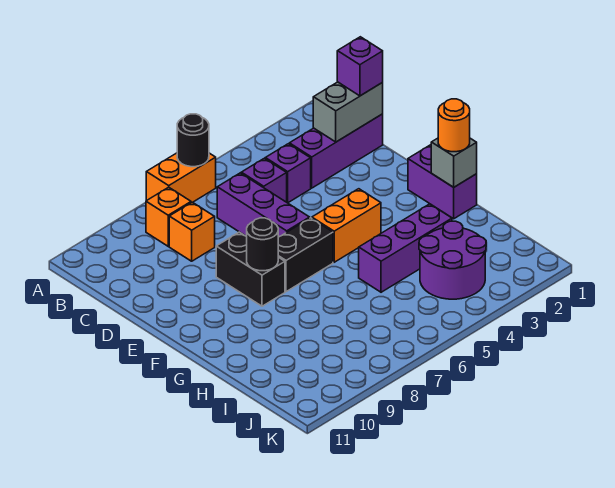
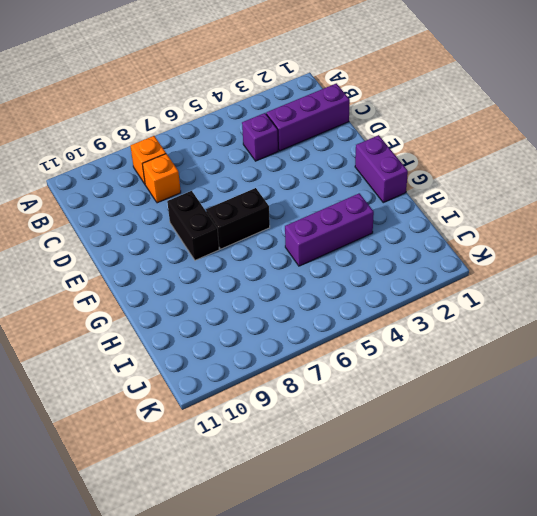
none -> orange brick A6:A7 level 1
none -> purple brick C5 level 1
none -> purple brick C6:E6 level 1

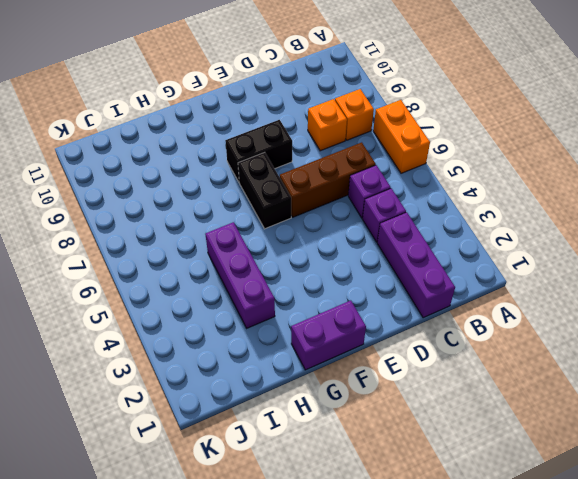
brown brick C6:E6 level 1 -> purple brick C6:E6 level 1
none -> orange brick F4:F5 level 1
none -> purple round brick I3:J4 level 1
none -> black round brick A6 level 2

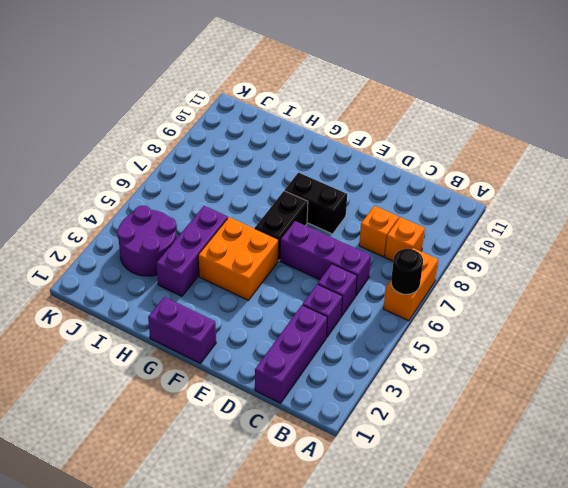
orange brick F4:G5 level 1 -> orange brick F4:F5 level 1
none -> grey brick C1:C2 level 2
none -> black round brick F8 level 2
none -> grey brick G1 level 2

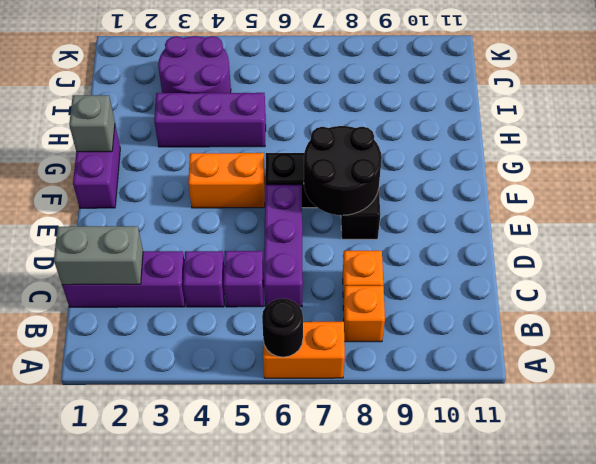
black round brick E7:F8 level 2 -> black round brick F8 level 2
none -> purple brick C1 level 3
none -> orange round brick G1 level 3

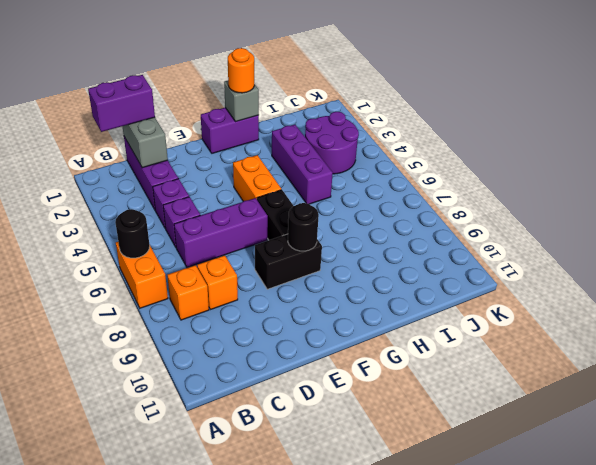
purple brick B1:C1 level 3 -> purple brick C1 level 3

